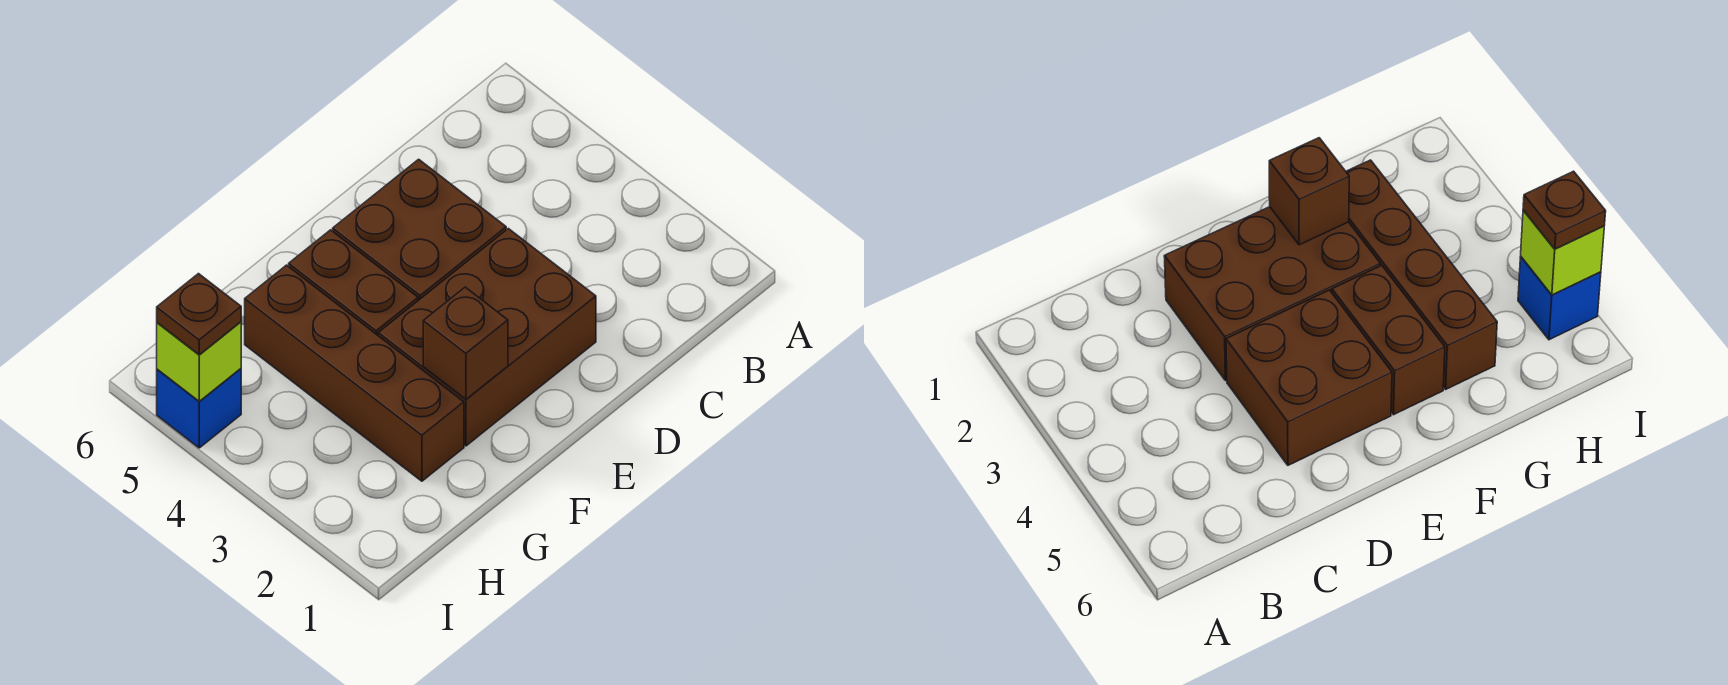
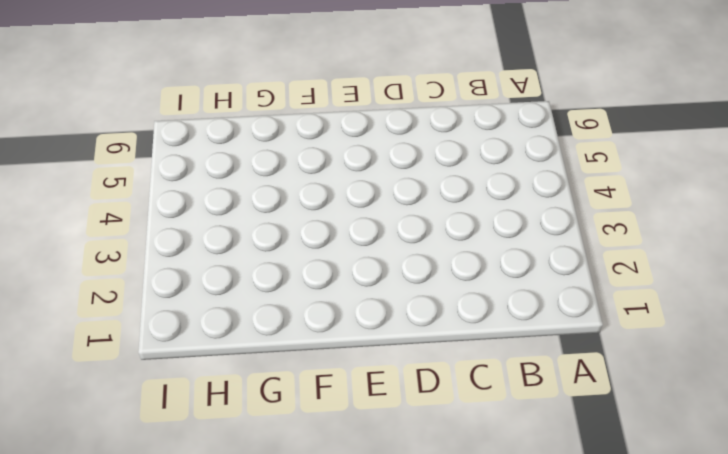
none -> brown brick D2:F3 level 1
none -> brown brick D4:E5 level 1

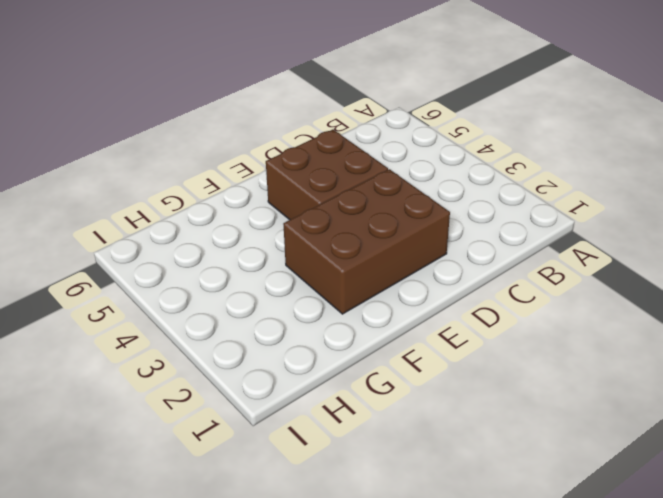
none -> brown brick F4:F5 level 1
none -> brown brick G2:G5 level 1

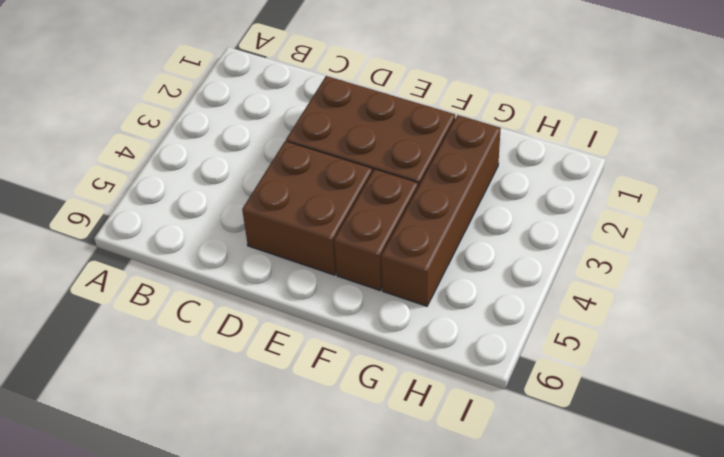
none -> blue brick I5 level 1
none -> brown brick F2 level 2

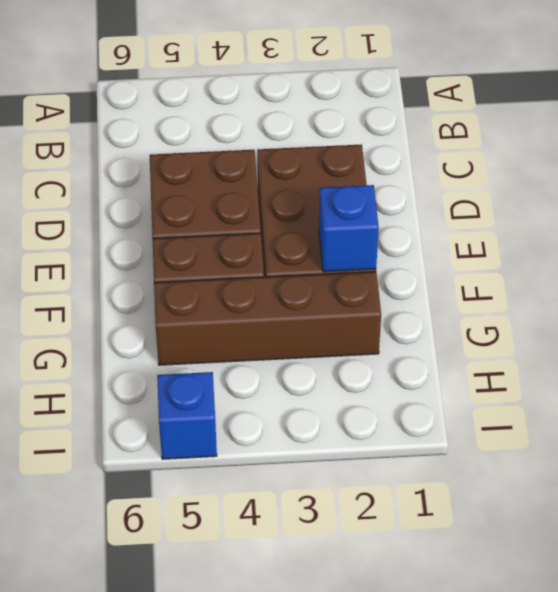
blue brick F2 level 2 -> brown brick F2 level 2
none -> lime brick I5 level 2
none -> brown plate I5 level 3

